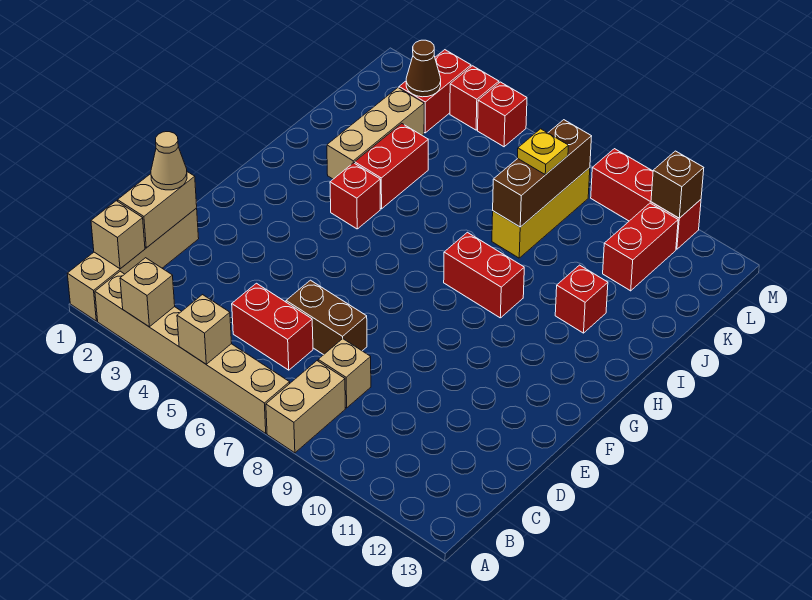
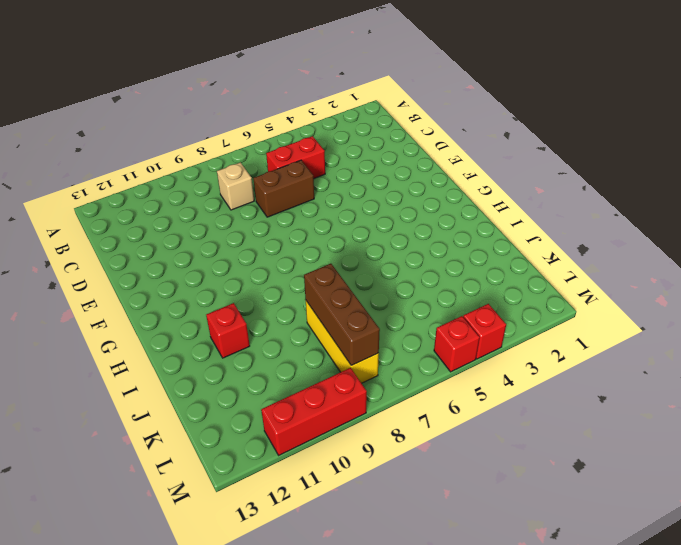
none -> tan brick A1:D1 level 1
none -> tan brick A2:A7 level 1
none -> tan brick A8:B8 level 1

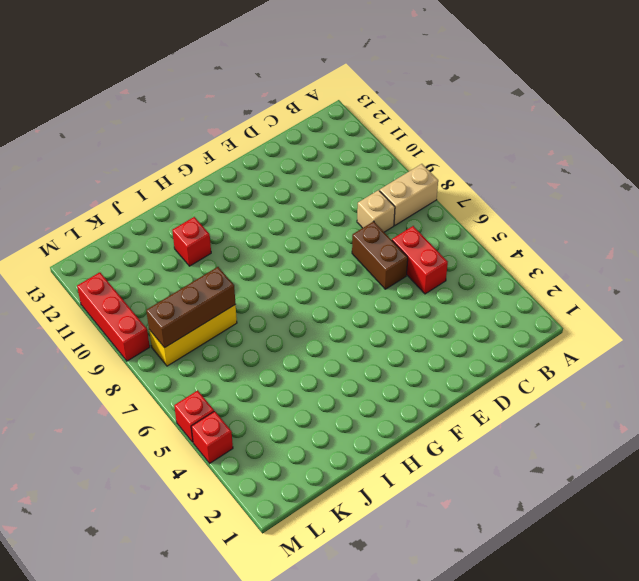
none -> tan brick A1:D1 level 1
none -> tan brick A2:A7 level 1
none -> red brick H4 level 1

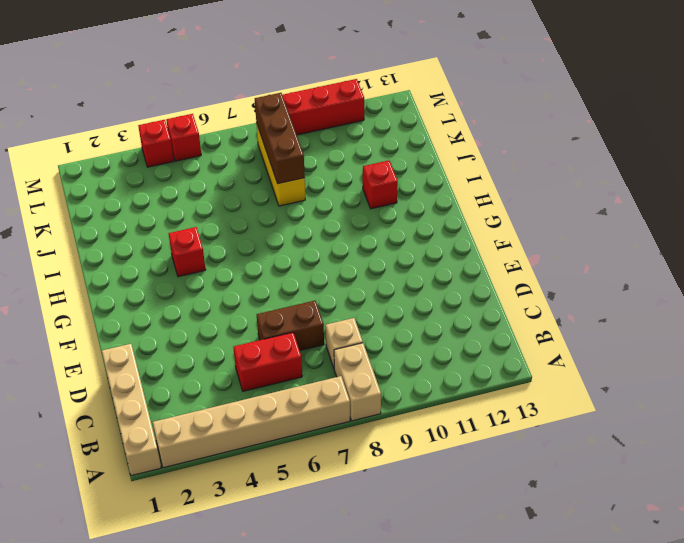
none -> red brick H8:H9 level 1
none -> tan brick I3:K3 level 1
none -> red brick I4:J4 level 1

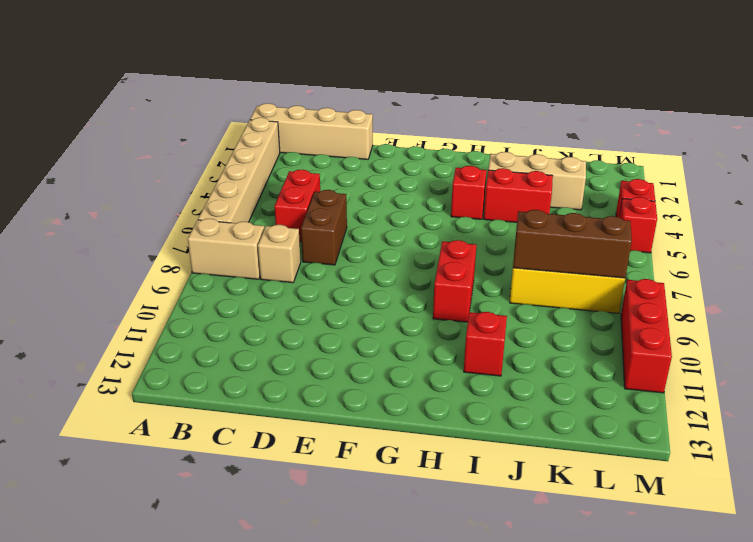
none -> red brick K11:L11 level 1
none -> red brick L3:M3 level 1
none -> tan brick A3 level 2

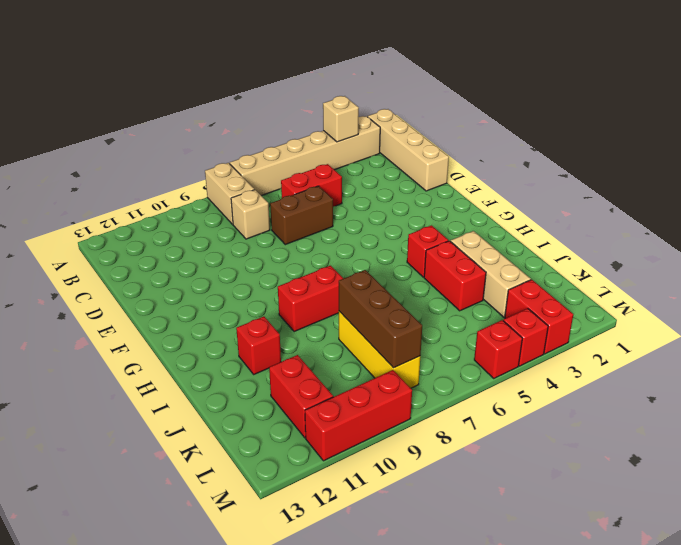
none -> tan brick A5 level 2
none -> tan brick B1 level 2
none -> tan brick C1:D1 level 2

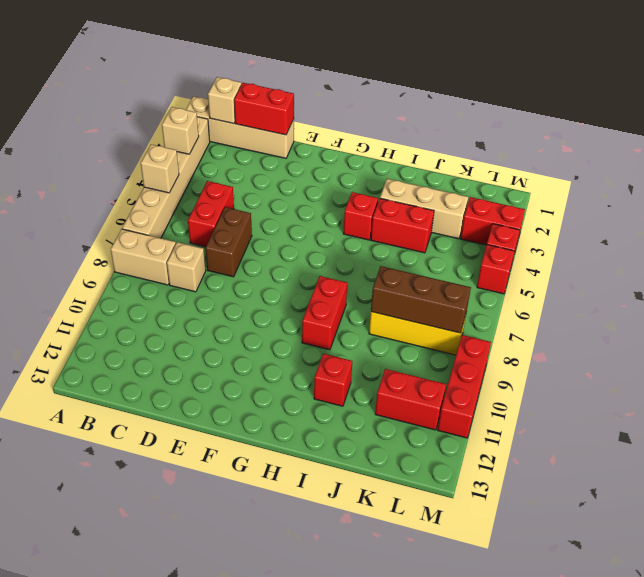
red brick C1:D1 level 2 -> tan brick C1:D1 level 2
none -> brown cone L3 level 2
none -> brown brick M11 level 2
none -> tan cone D1 level 3

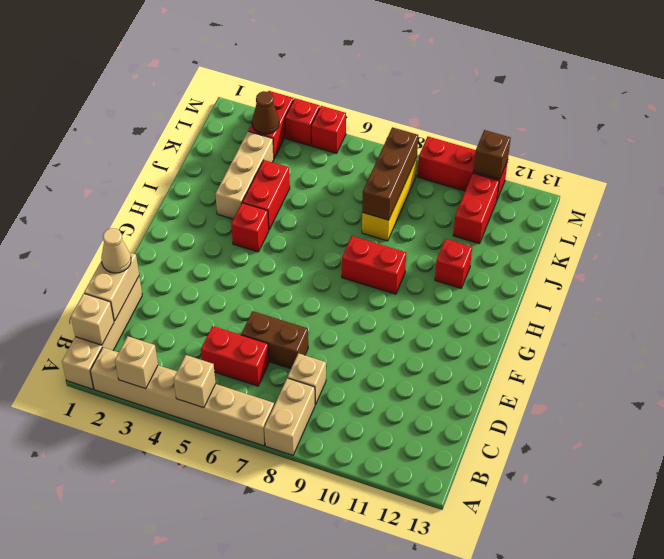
none -> yellow plate K8 level 3

